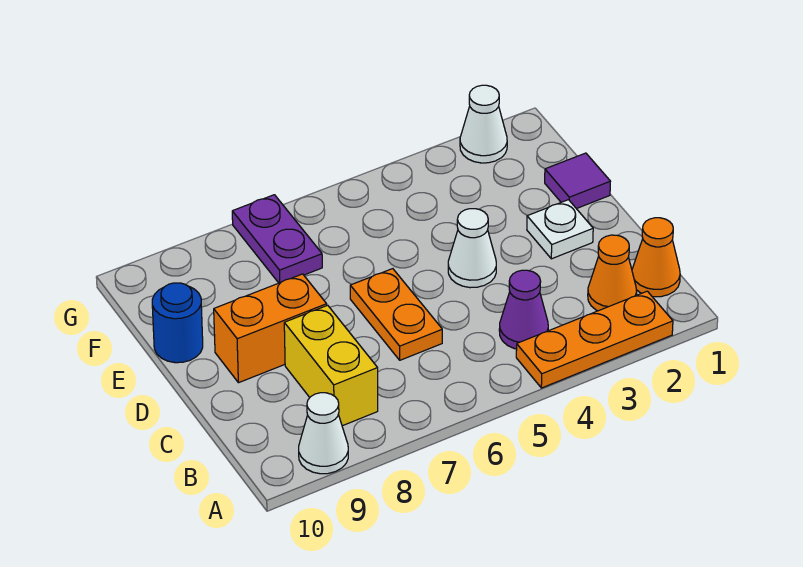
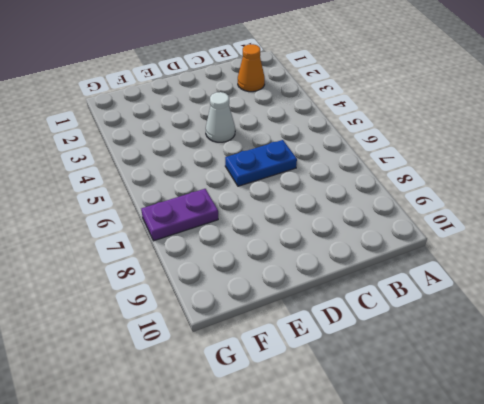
blue plate C6:D6 level 1 -> orange plate C6:D6 level 1
none -> orange plate A2:A4 level 1
none -> white cone A9 level 1
none -> orange cone B1 level 1

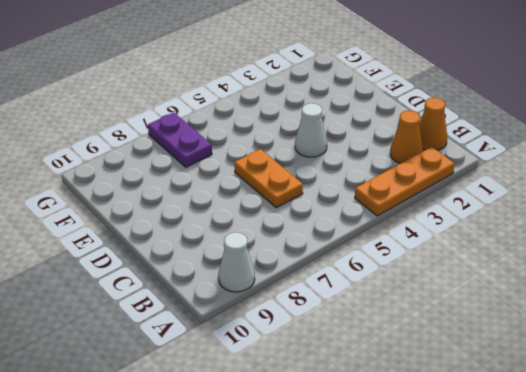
none -> purple cone B4 level 1
none -> yellow brick B8:C8 level 1
none -> white plate D2 level 1

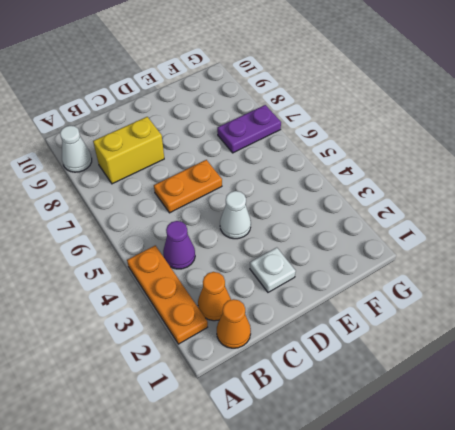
none -> orange brick D8:D9 level 1
none -> purple tile E1 level 1
none -> blue round brick E10 level 1

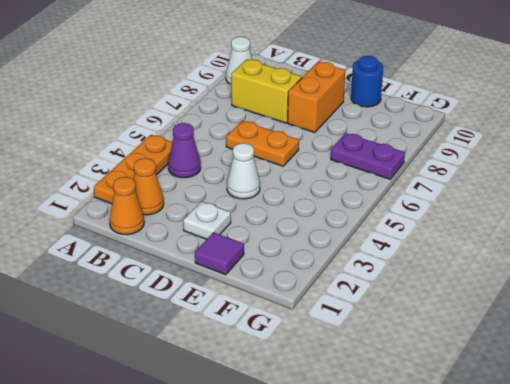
none -> white cone G2 level 1

